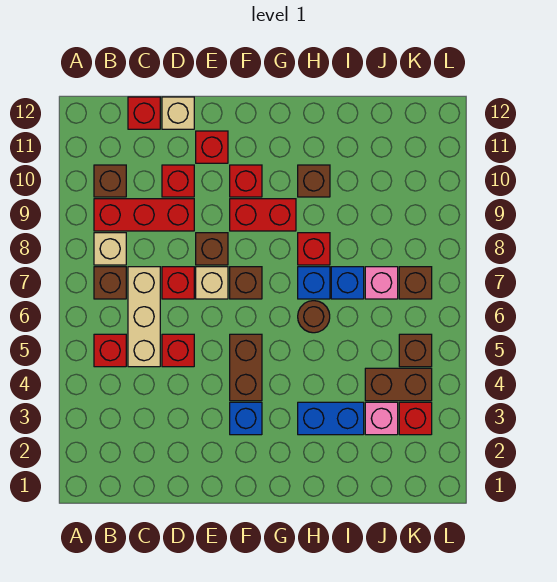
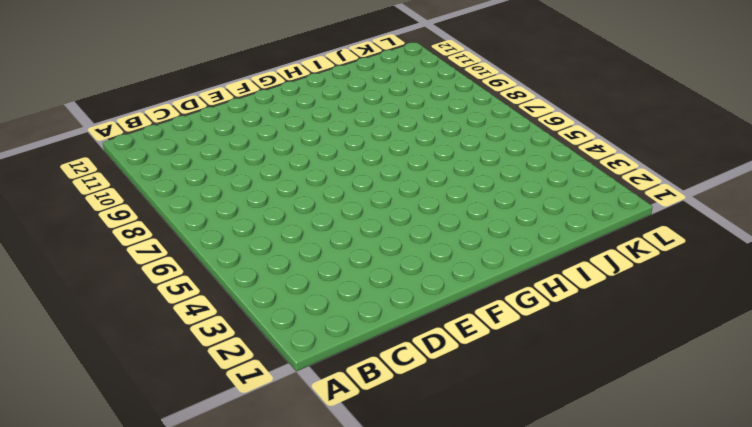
none -> red brick B5 level 1
none -> brown brick B7 level 1
none -> tan brick B8 level 1
none -> red brick B9:D9 level 1

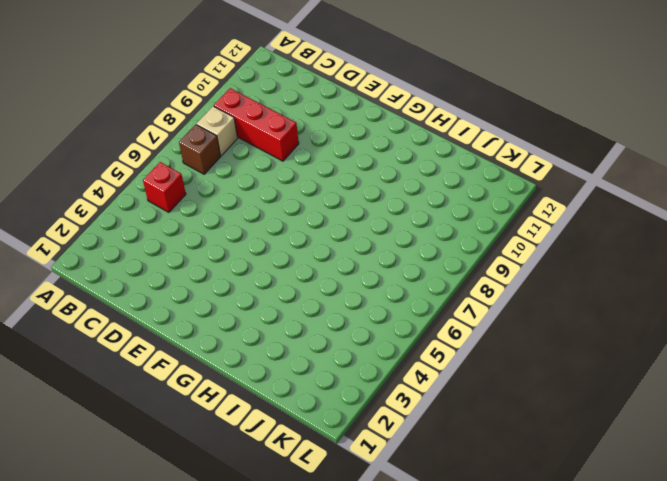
none -> brown brick B10 level 1
none -> tan brick C5:C7 level 1
none -> red brick C12 level 1
none -> red brick D5 level 1

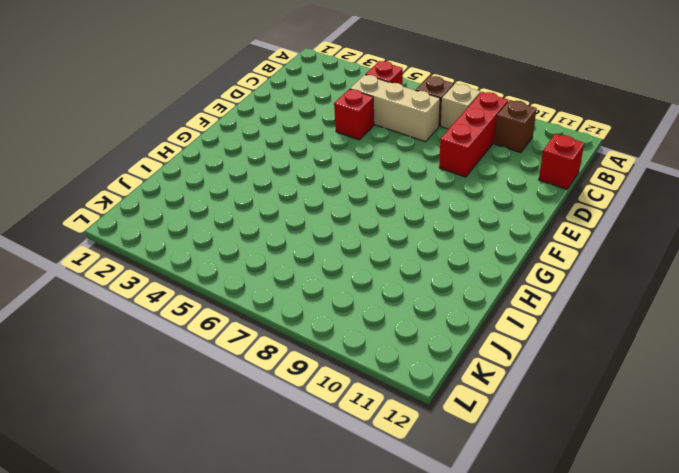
none -> red brick D7 level 1
none -> red brick D10 level 1
none -> tan brick D12 level 1
none -> tan brick E7 level 1

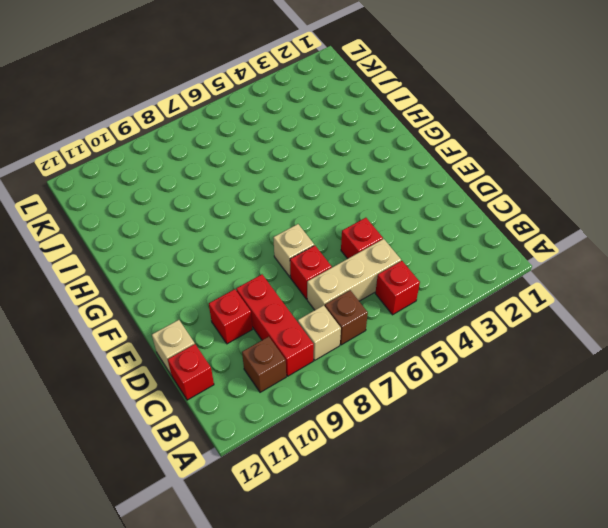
none -> brown brick E8 level 1
none -> red brick E11 level 1
none -> blue brick F3 level 1
none -> brown brick F4:F5 level 1

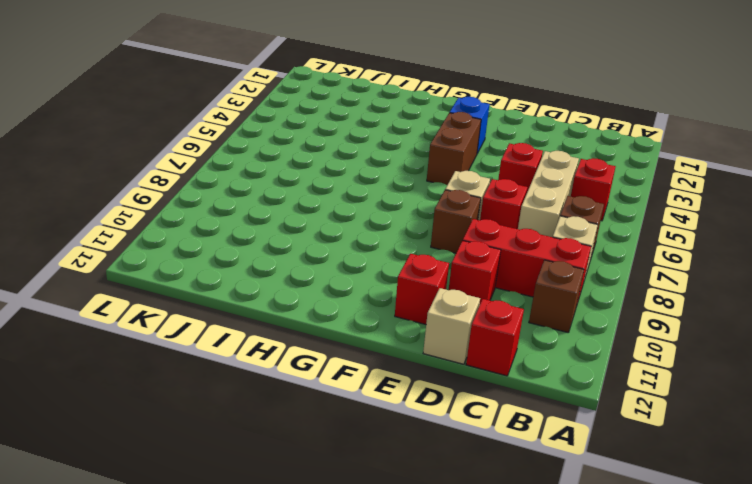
none -> brown brick F7 level 1
none -> red brick F9:G9 level 1
none -> red brick F10 level 1
none -> blue brick H3:I3 level 1

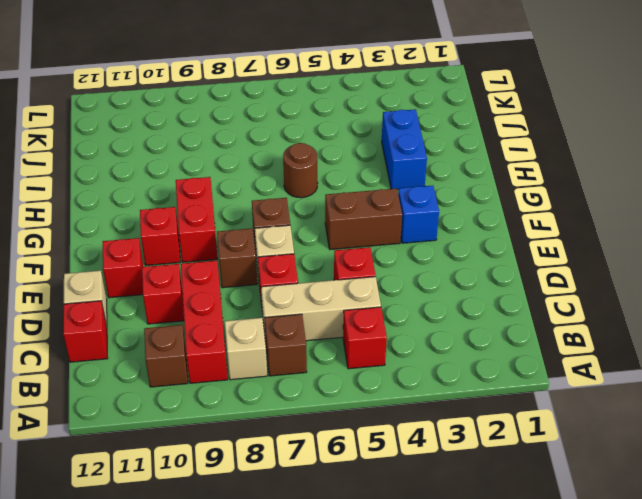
none -> blue brick H7 level 1
none -> red brick H8 level 1
none -> brown brick H10 level 1
none -> blue brick I7 level 1

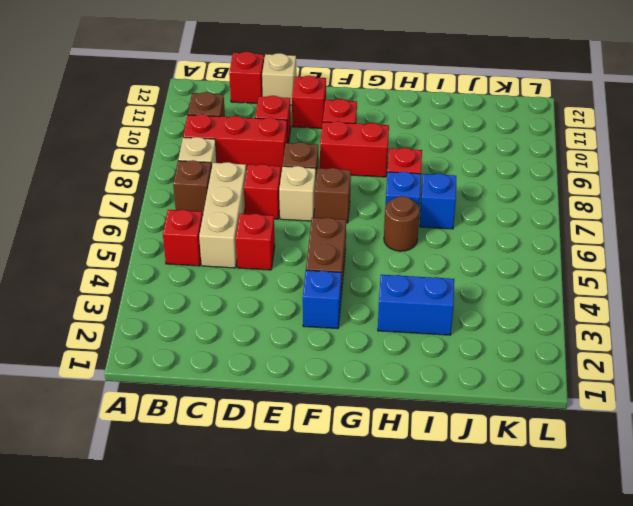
none -> brown brick H10 level 1
none -> pink brick J3 level 1
none -> brown brick J4:K4 level 1
none -> pink brick J7 level 1

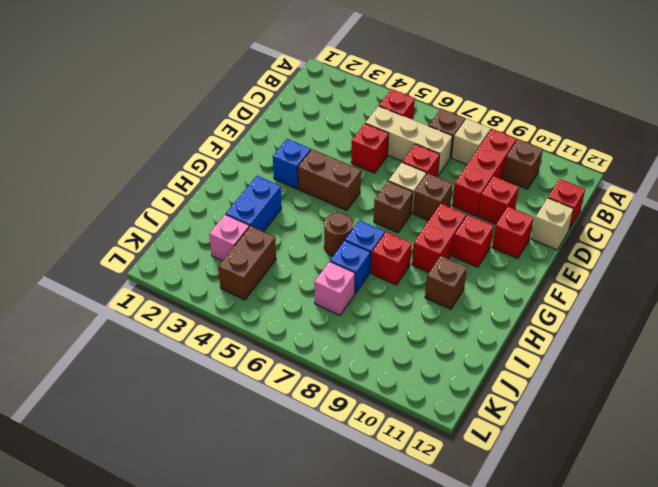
none -> red brick K3 level 1
none -> brown brick K5 level 1
none -> brown brick K7 level 1

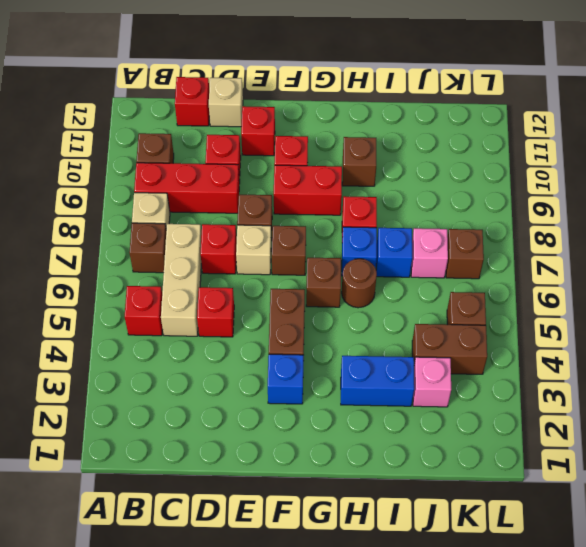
brown brick G6 level 1 -> none
none -> red brick K3 level 1

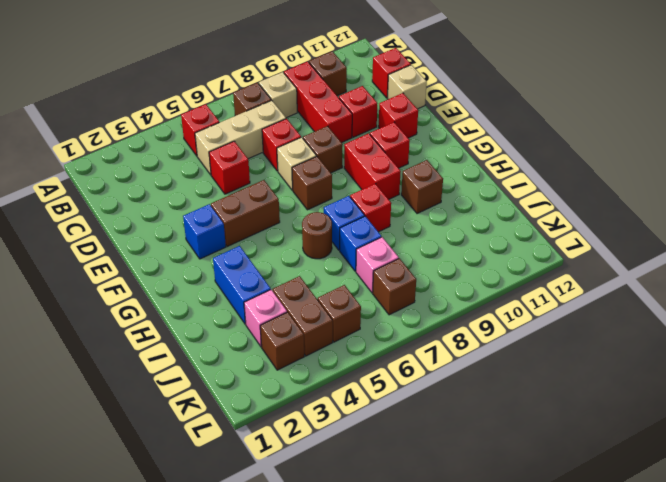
brown brick K3 level 1 -> red brick K3 level 1

